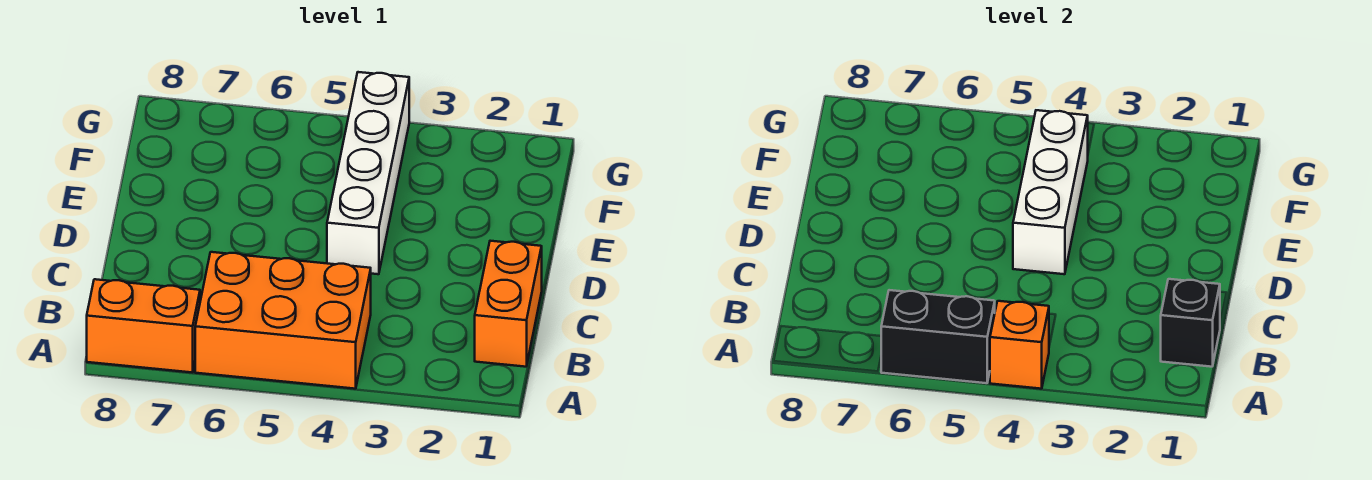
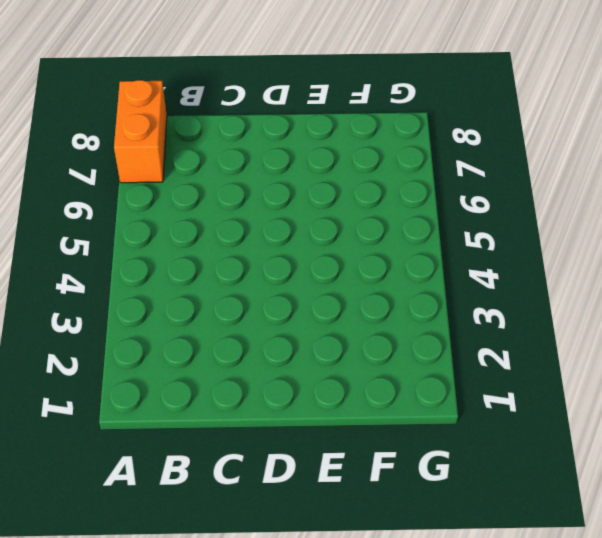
none -> orange brick A4:B6 level 1
none -> orange brick B1:C1 level 1

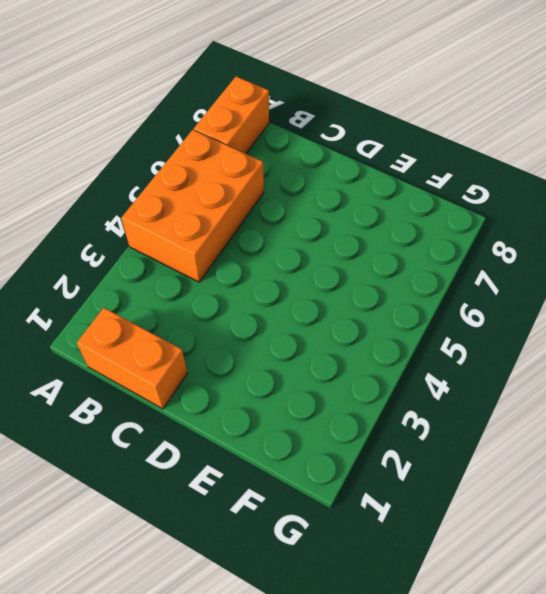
none -> white brick D4:G4 level 1
none -> orange brick A4 level 2

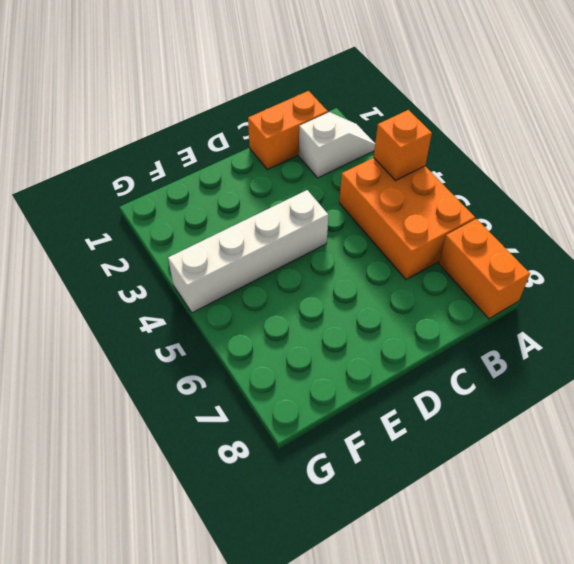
white slope A2:B2 level 1 top B -> none
none -> black brick A5:A6 level 2
none -> black brick B1 level 2

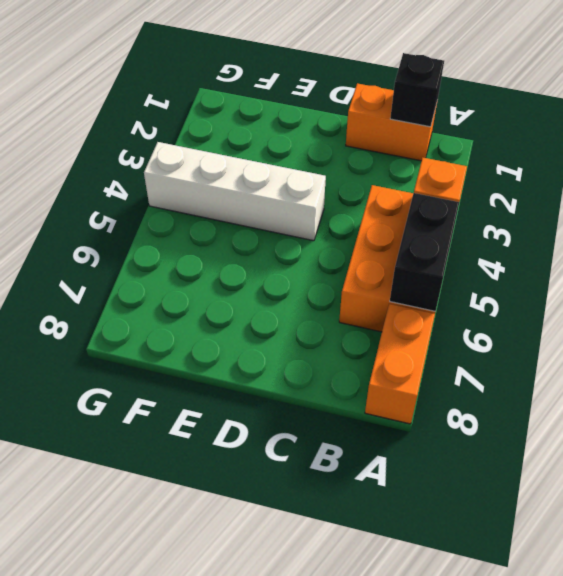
none -> white brick D4:F4 level 2

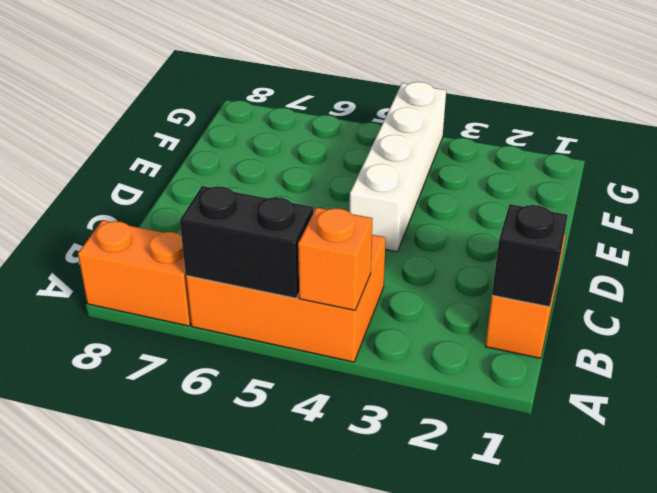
none -> white brick D4:F4 level 2

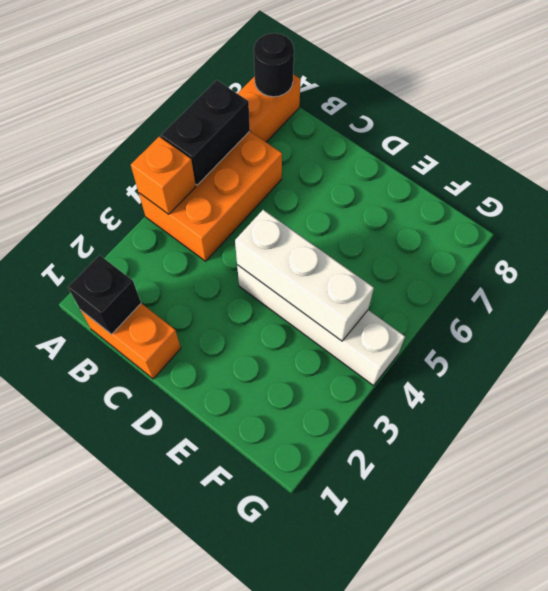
black round brick A8 level 2 -> none

